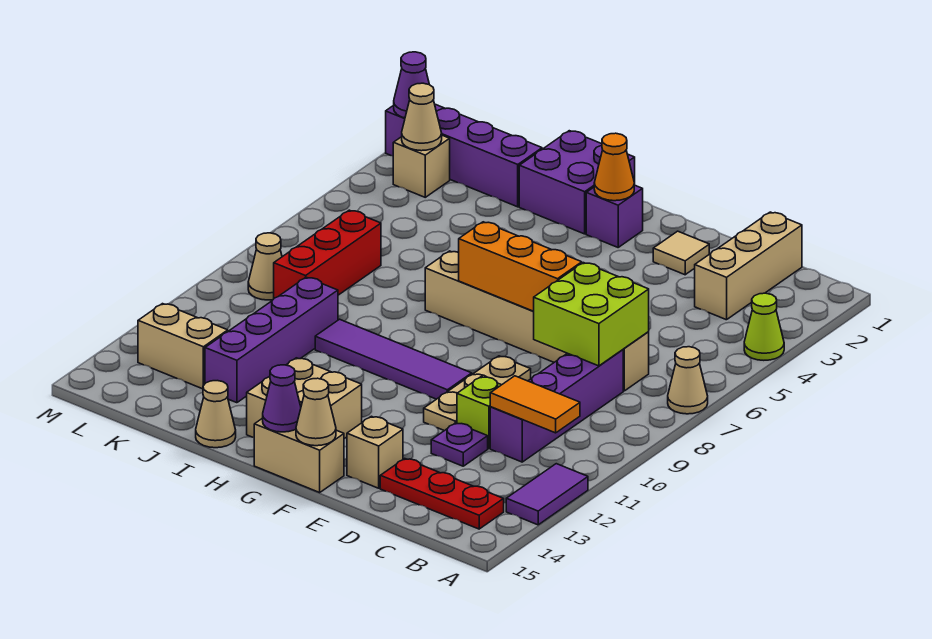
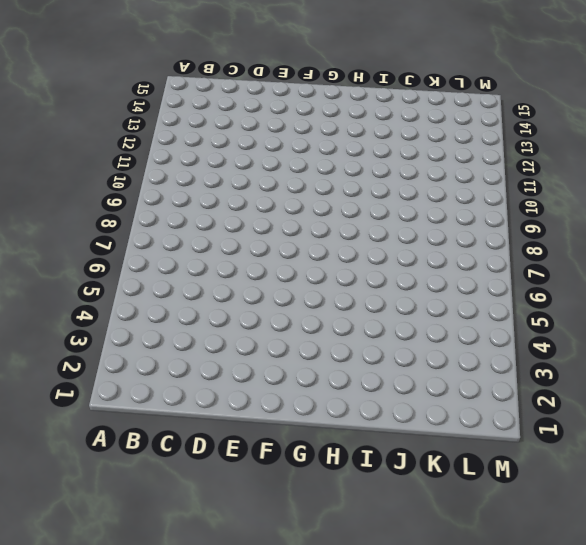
none -> lime cone A4 level 1
none -> tan cone A7 level 1
none -> purple tile A12:A13 level 1
none -> red plate B14:D14 level 1

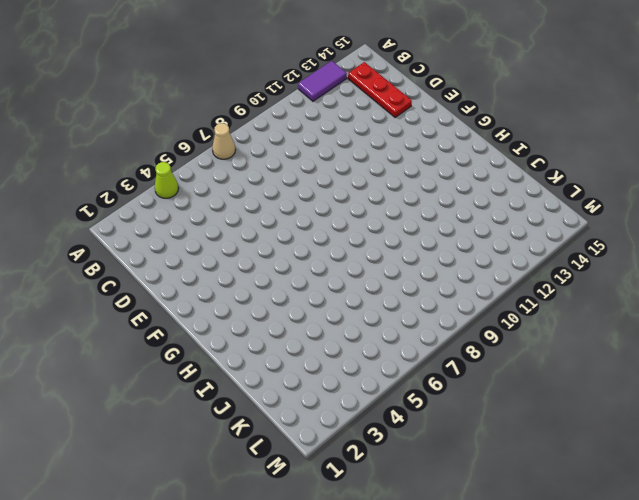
none -> tan brick C1:C3 level 1
none -> tan brick C7:H7 level 1
none -> purple brick C8:C11 level 1
none -> lime brick D11 level 1

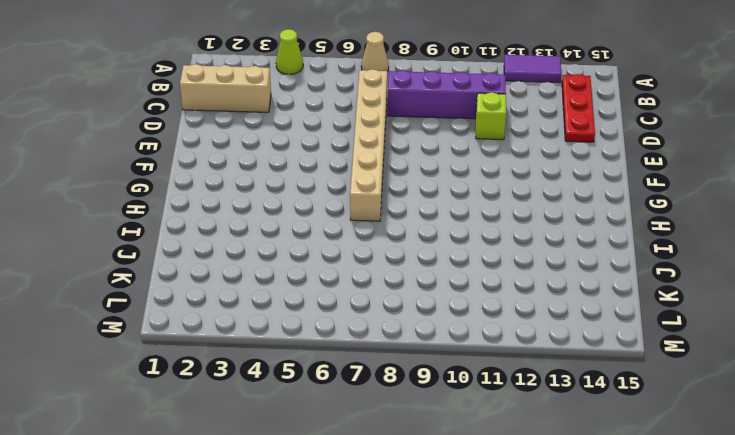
none -> purple plate D12 level 1
none -> tan tile E2 level 1
none -> tan plate E9:E11 level 1
none -> tan brick E14 level 1

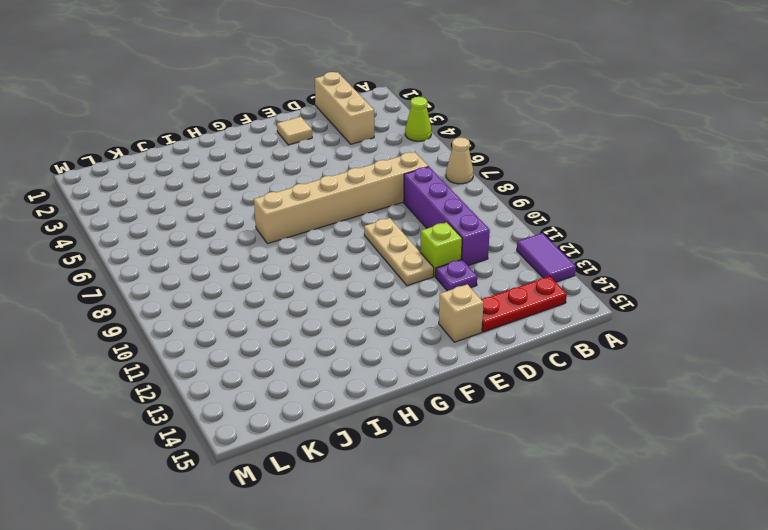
none -> purple tile F10:I10 level 1
none -> tan brick F15:G15 level 1
none -> purple brick G2 level 1
none -> tan brick G13:H14 level 1

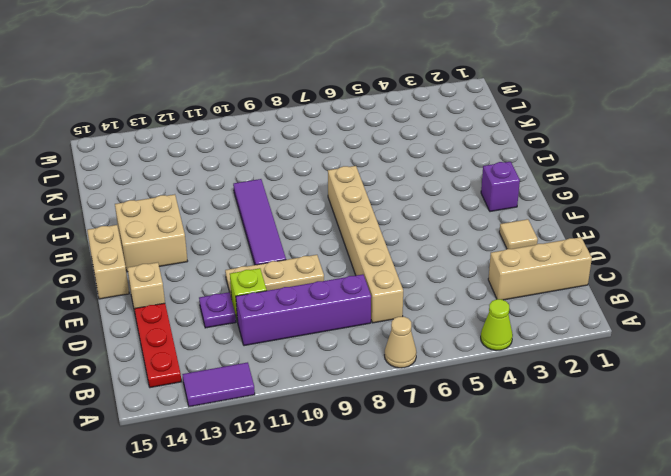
none -> purple brick H1:I2 level 1
none -> tan cone I15 level 1
none -> purple brick J2:M2 level 1
none -> purple brick J10:J13 level 1

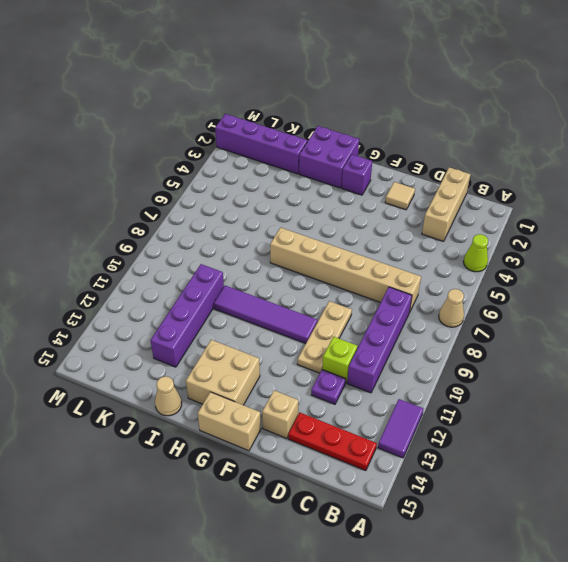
none -> red brick K7:K9 level 1
none -> tan brick K13:L13 level 1
none -> tan brick L3 level 1
none -> tan cone L9 level 1

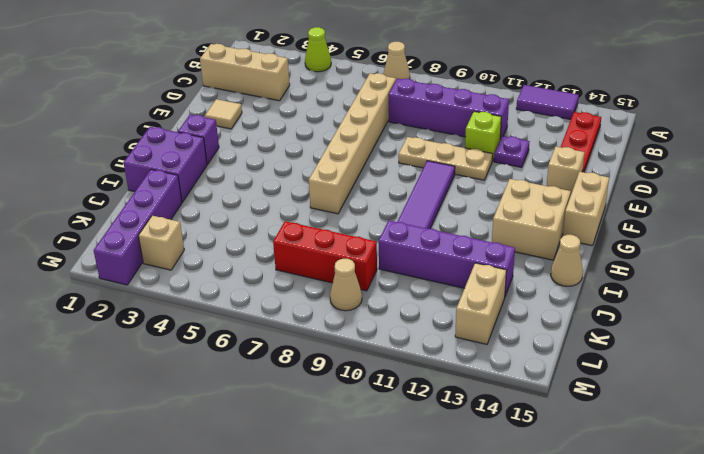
none -> orange tile B11:C11 level 2
none -> lime brick C7:D8 level 2
none -> orange brick E7:G7 level 2
none -> tan cone F15 level 2

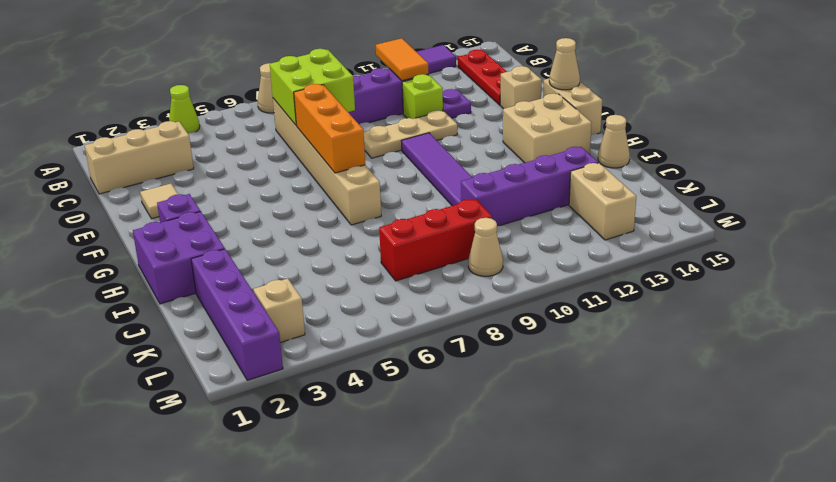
none -> orange cone G2 level 2
none -> purple cone G15 level 2
none -> tan cone L3 level 2
none -> purple cone M2 level 2

